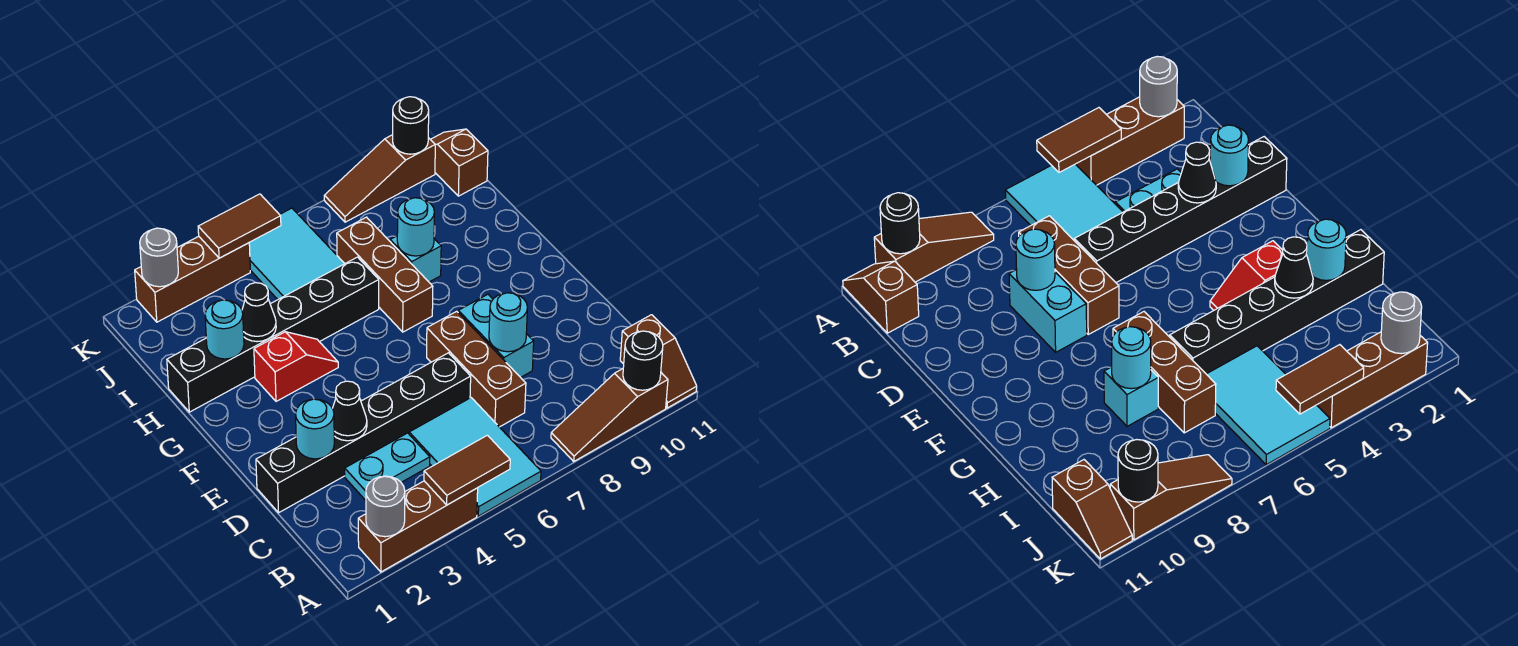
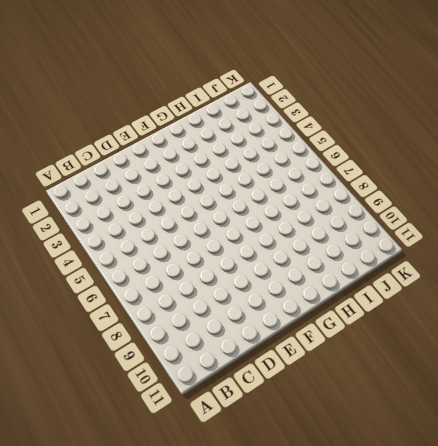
none -> brown brick A2:A4 level 1
none -> cyan tile A5:C6 level 1
none -> brown slope A8:A10 level 1 top 10

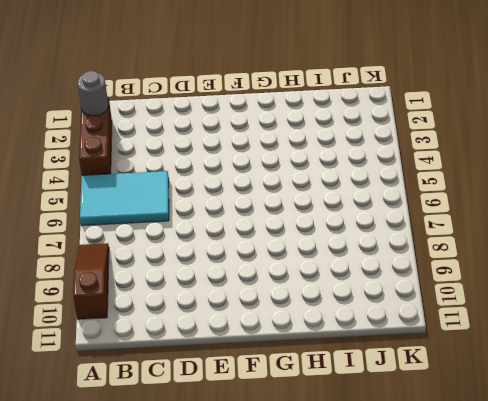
none -> brown slope A11:B11 level 1 top B
none -> cyan plate C3:C4 level 1
none -> brown brick C7:E7 level 1

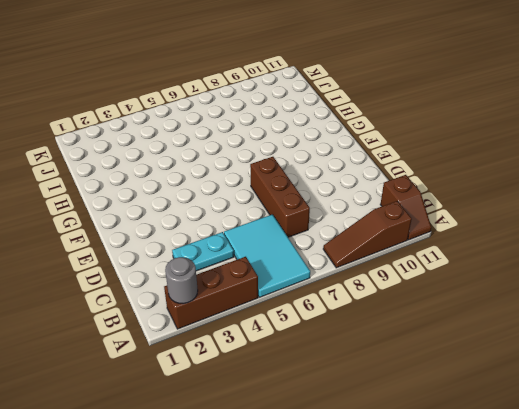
none -> black brick D1:D6 level 1
none -> cyan brick D8:E8 level 1
none -> red slope G3:G4 level 1 top 3

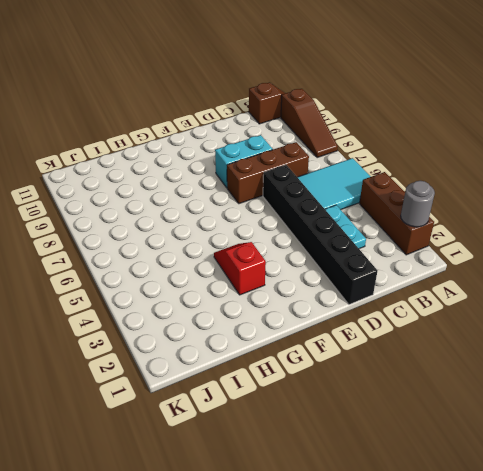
none -> brown brick G7:I7 level 1
none -> black brick H1:H6 level 1
none -> cyan brick H8 level 1

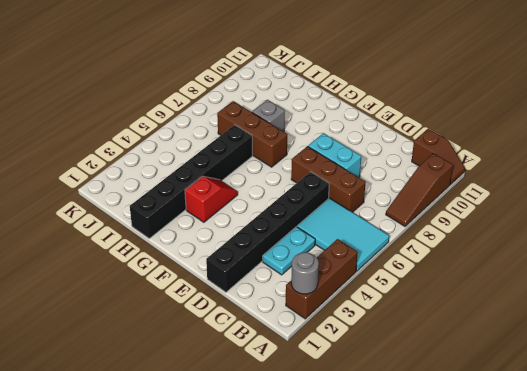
grey brick H8 level 1 -> cyan brick H8 level 1
none -> cyan tile I5:K6 level 1
none -> brown slope J11:K11 level 1 top J
none -> brown brick K2:K4 level 1

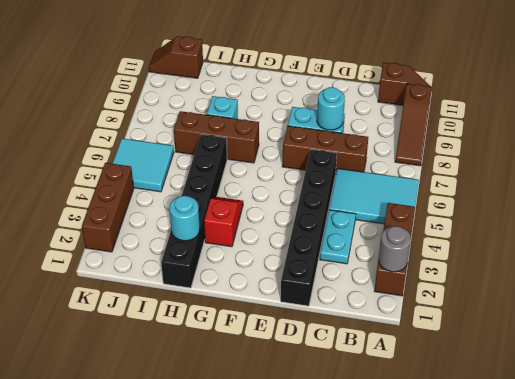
cyan tile J5:K6 level 1 -> cyan tile I5:K6 level 1
none -> brown slope K8:K10 level 1 top 10
none -> brown tile A4:A5 level 2
none -> black round brick A10 level 2

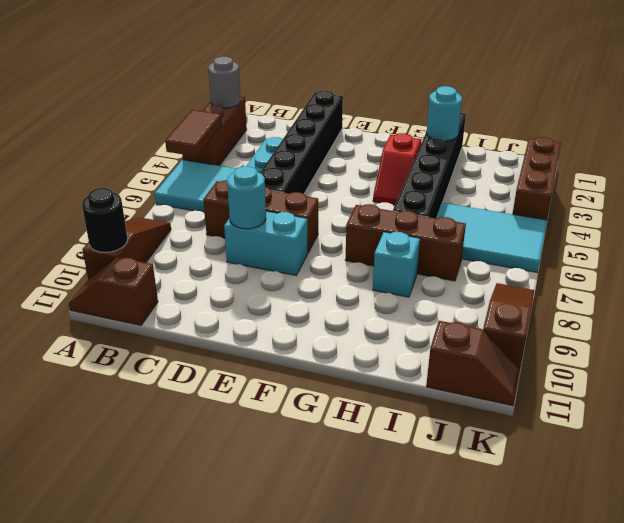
none -> cyan round brick D2 level 2
none -> black cone D3 level 2
none -> black cone H3 level 2

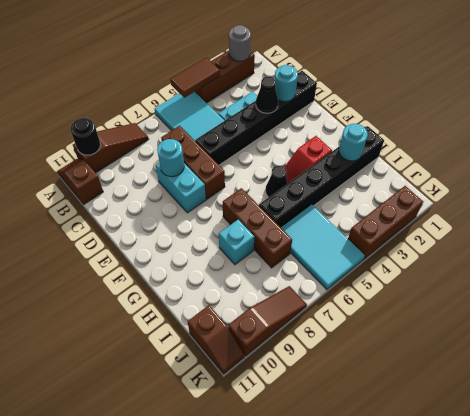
black cone G5 level 1 -> black cone H3 level 2
none -> cyan round brick H8 level 2
none -> grey round brick K2 level 2
none -> brown tile K4:K5 level 2

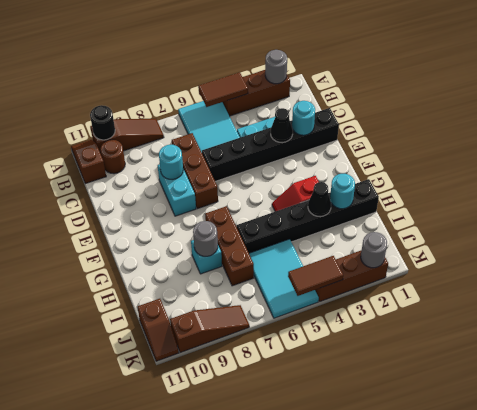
brown round brick B10 level 1 -> none
grey round brick H8 level 2 -> cyan round brick H8 level 2
none -> black round brick K10 level 2

